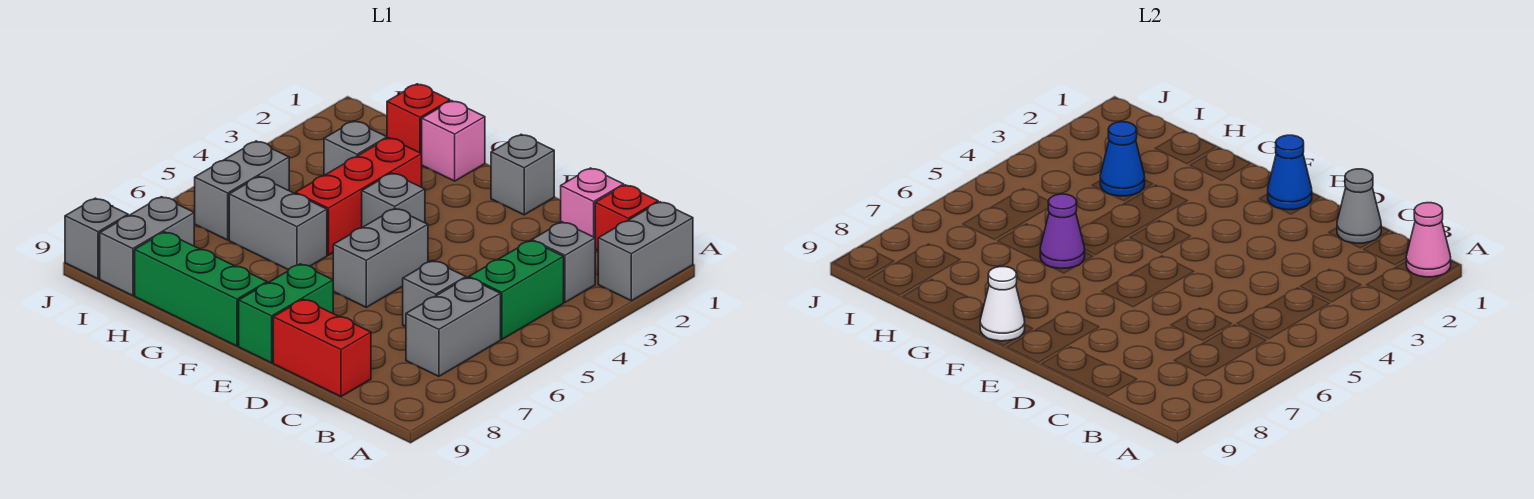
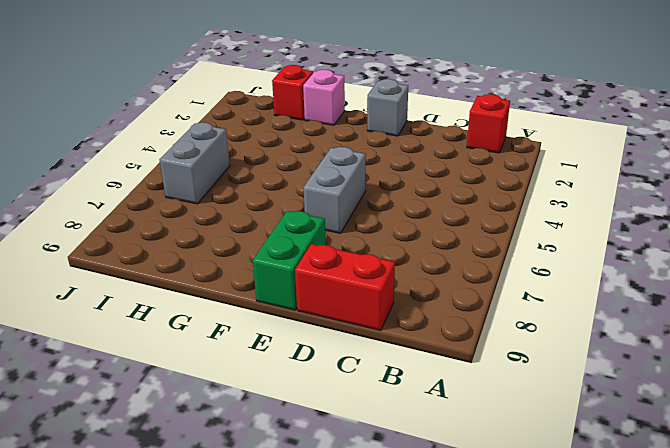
none -> grey brick A1:A2 level 1
none -> grey brick B3 level 1
none -> green brick B4:B5 level 1

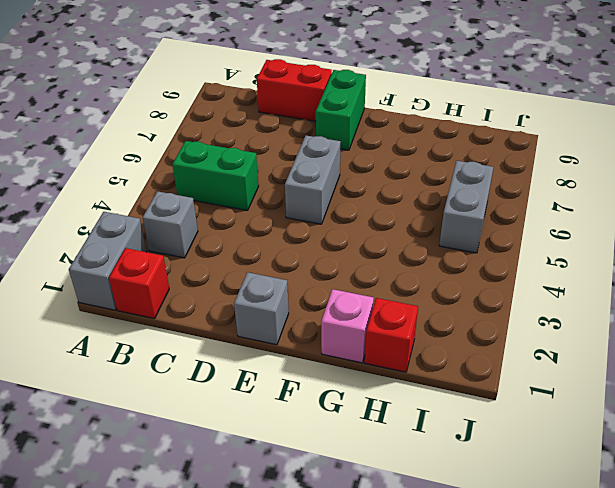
green brick B5:C5 level 1 -> green brick B4:B5 level 1
none -> grey brick B6:B7 level 1
none -> pink brick C1 level 1
none -> grey brick C6 level 1

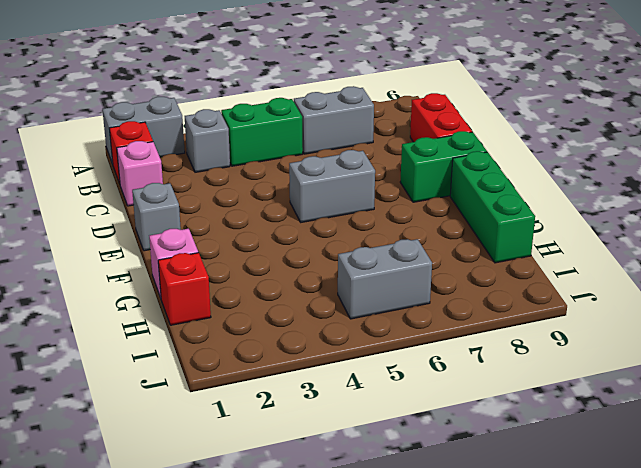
none -> grey brick C6 level 1
none -> grey brick F4 level 1
none -> red brick G3:G5 level 1

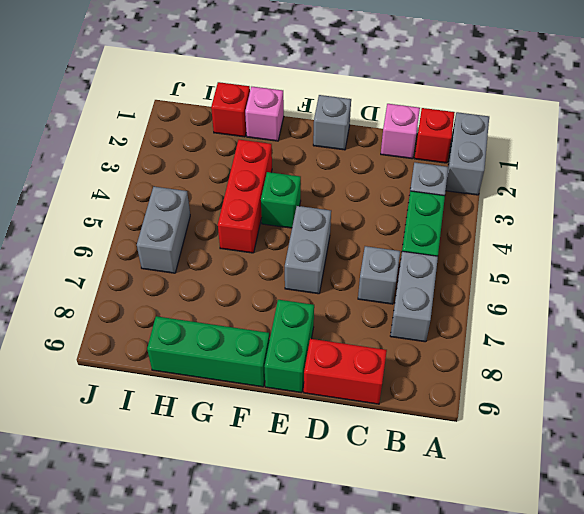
green brick F4 level 1 -> grey brick F4 level 1
none -> grey brick G6:H6 level 1
none -> grey brick H3 level 1
none -> grey brick I8:I9 level 1

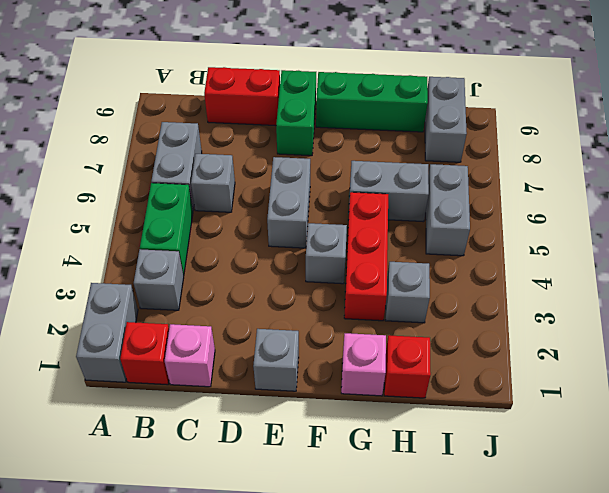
none -> grey brick J9 level 1
none -> pink cone A1 level 2
none -> grey cone C1 level 2

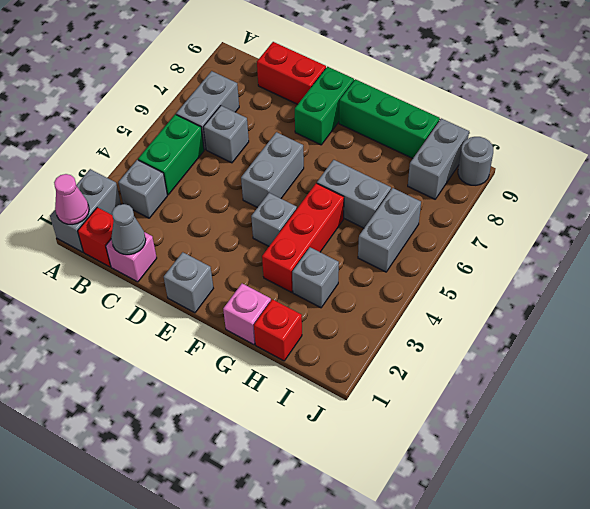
grey round brick J9 level 1 -> grey brick J9 level 1
none -> blue cone E1 level 2
none -> white cone F9 level 2
none -> purple cone G6 level 2

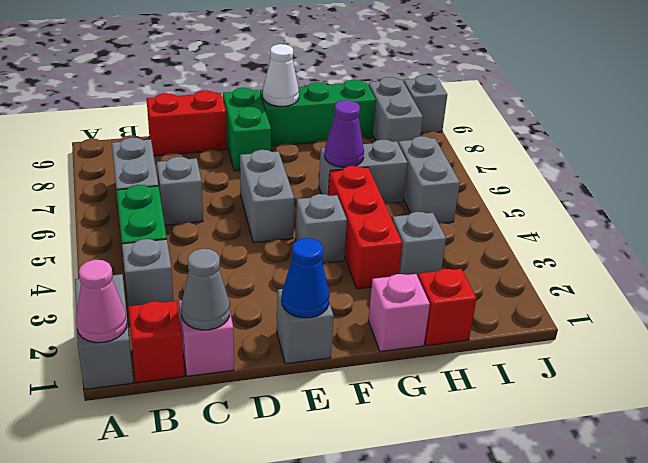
none -> blue cone H3 level 2

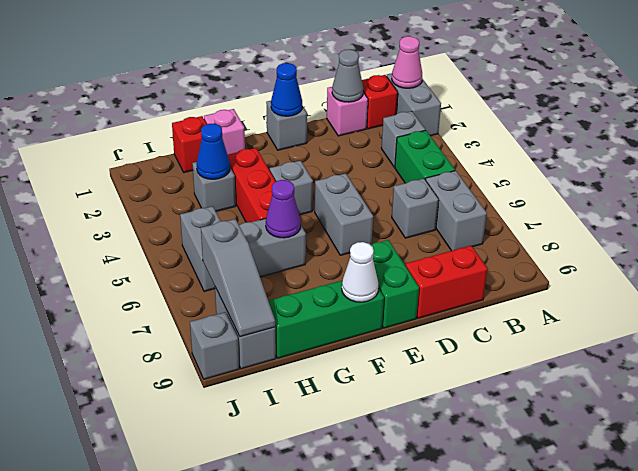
grey slope I7:I9 level 2 top 7 -> none

